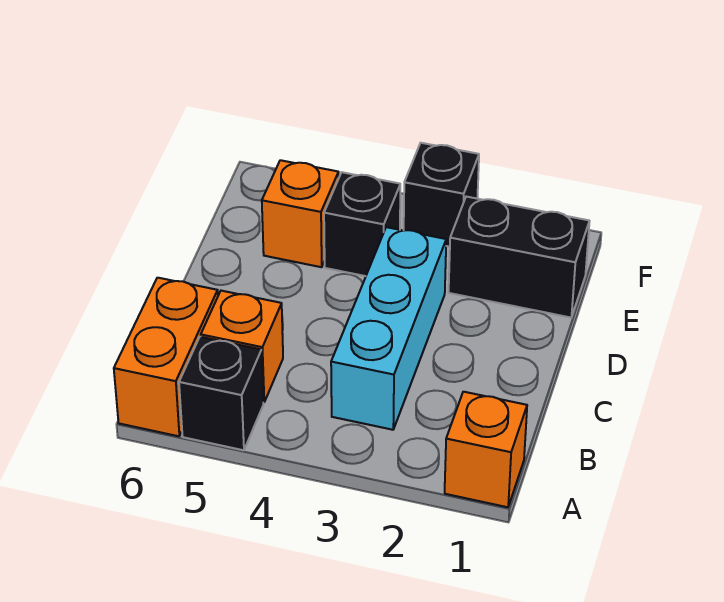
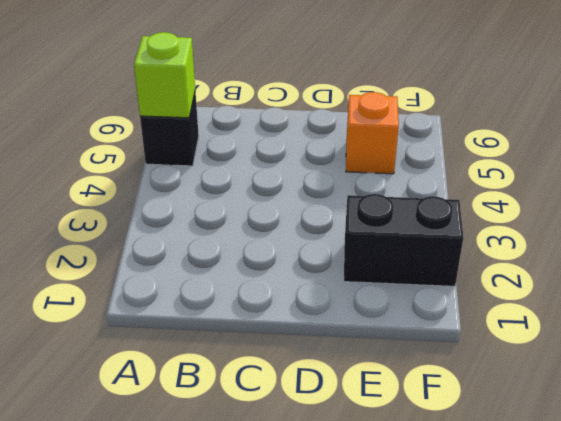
lime brick A5 level 2 -> none
black brick E2:F2 level 1 -> black brick E1:E2 level 1
none -> orange brick A1 level 1
none -> orange brick A6:B6 level 1

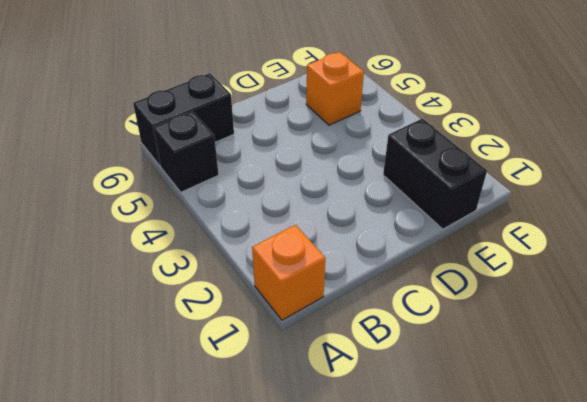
black brick A6:B6 level 1 -> orange brick A6:B6 level 1
none -> cyan brick B3:D3 level 1
none -> orange brick B5 level 1

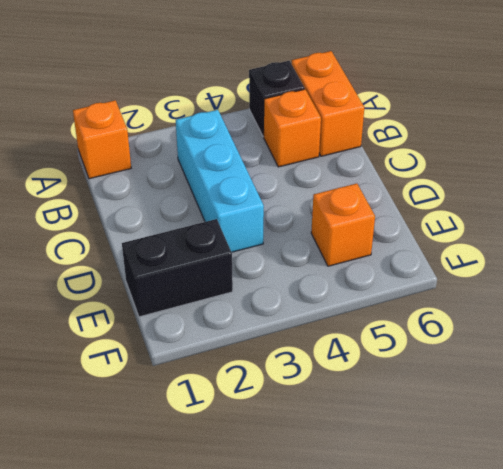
none -> black brick E4 level 1
none -> black brick F3 level 1

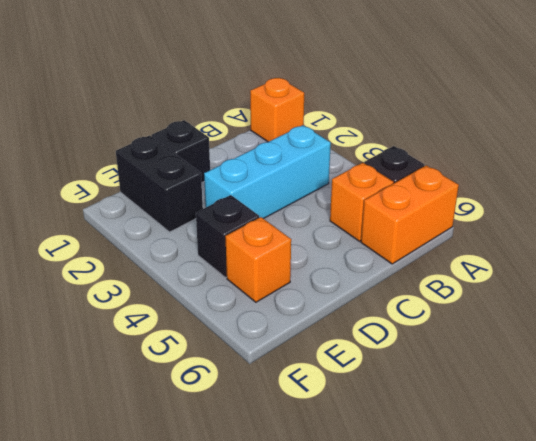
black brick D1 level 1 -> black brick F3 level 1

